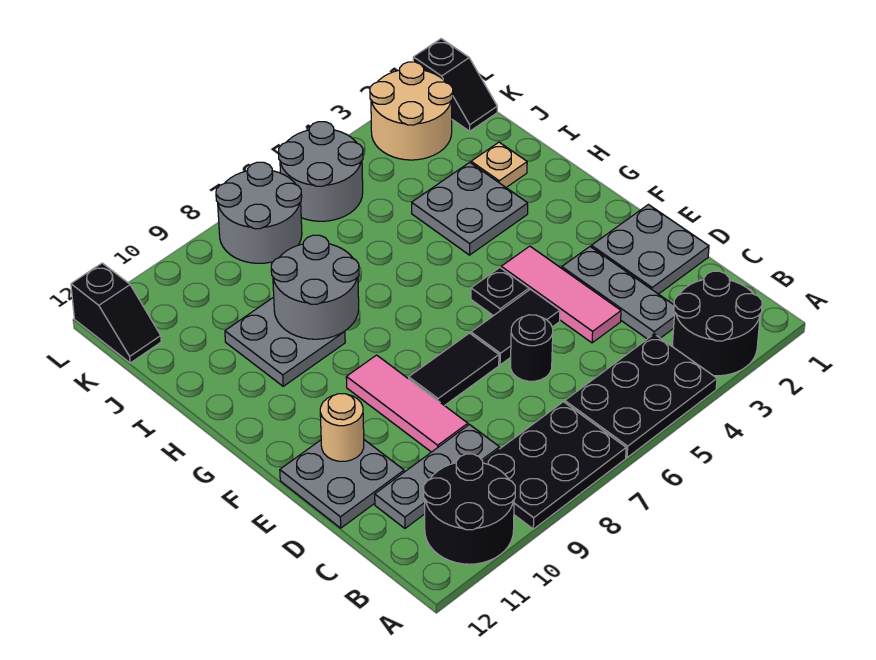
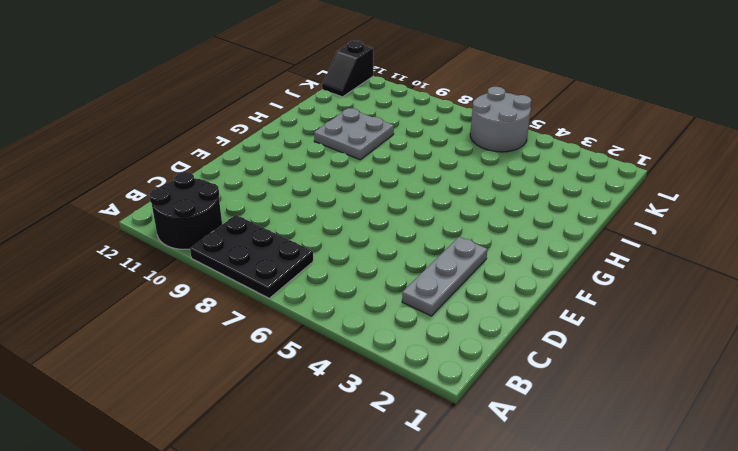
none -> black round brick A2:B3 level 1
none -> black plate A4:B6 level 1
none -> grey plate C9:C11 level 1

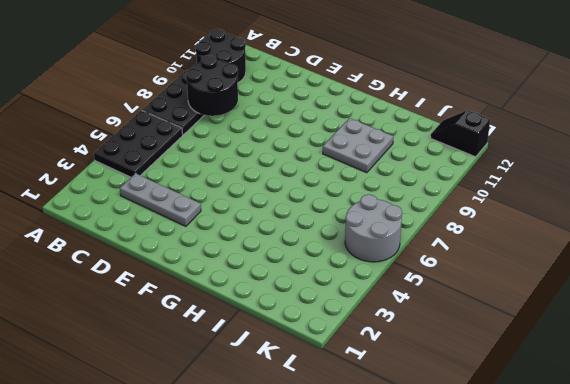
black round brick B8:C9 level 2 -> black round brick A2:B3 level 1
none -> grey plate C9:C11 level 1
none -> grey plate D1:E2 level 1
none -> pink tile D4:F4 level 1

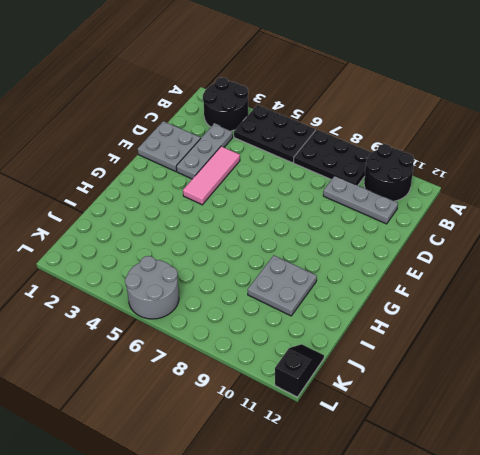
none -> black round brick D6 level 1
none -> pink tile D9:F9 level 1
none -> grey plate D11:E12 level 1

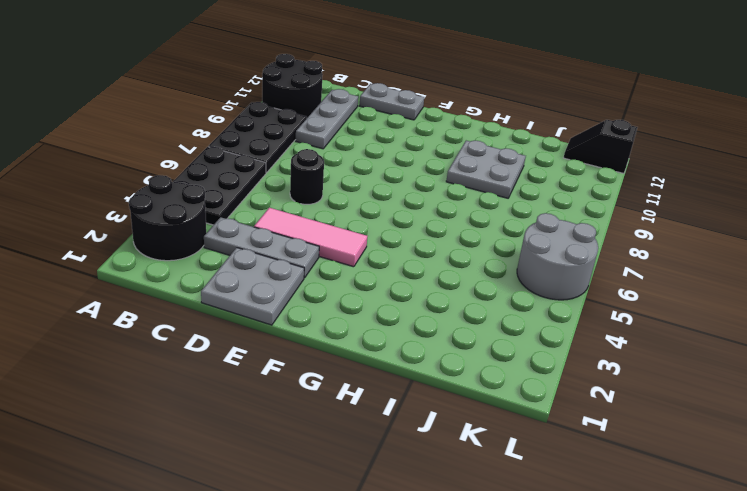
grey plate D12:E12 level 1 -> grey plate D11:E12 level 1
none -> pink tile D9:F9 level 1
none -> black tile E5:E6 level 1
none -> black tile E7:E8 level 1

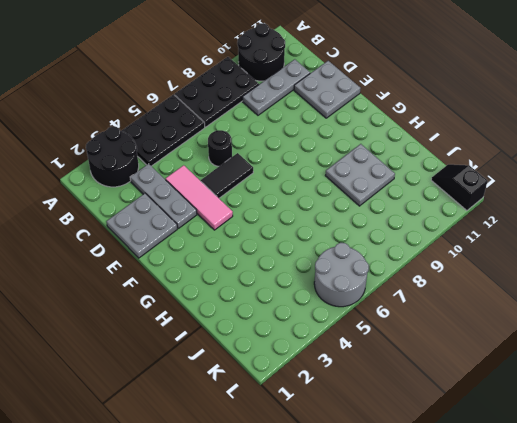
none -> pink tile D9:F9 level 1
none -> black tile E7:E8 level 1
none -> black plate F5 level 1

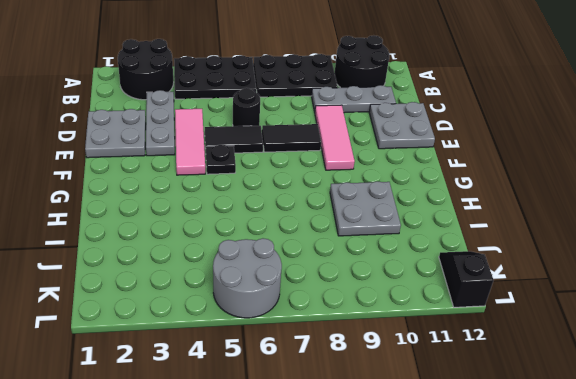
none -> grey plate H3:I4 level 1
none -> tan plate I2 level 1
none -> black slope K1:L1 level 1 top L

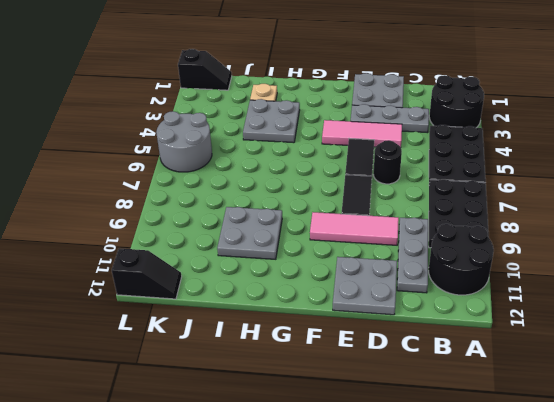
none -> black plate F5 level 1
none -> tan round brick K2:L3 level 1
none -> grey round brick K7:L8 level 1

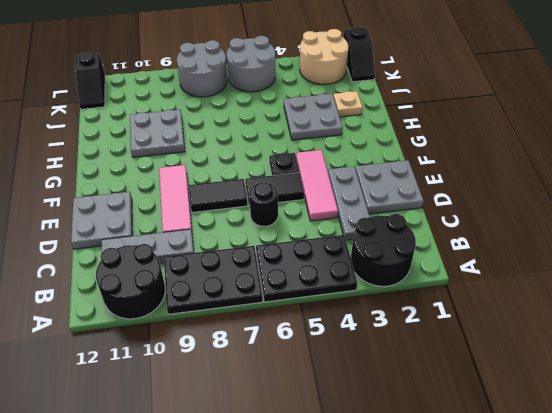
none -> tan round brick E11 level 2
none -> grey round brick H8:I9 level 2

